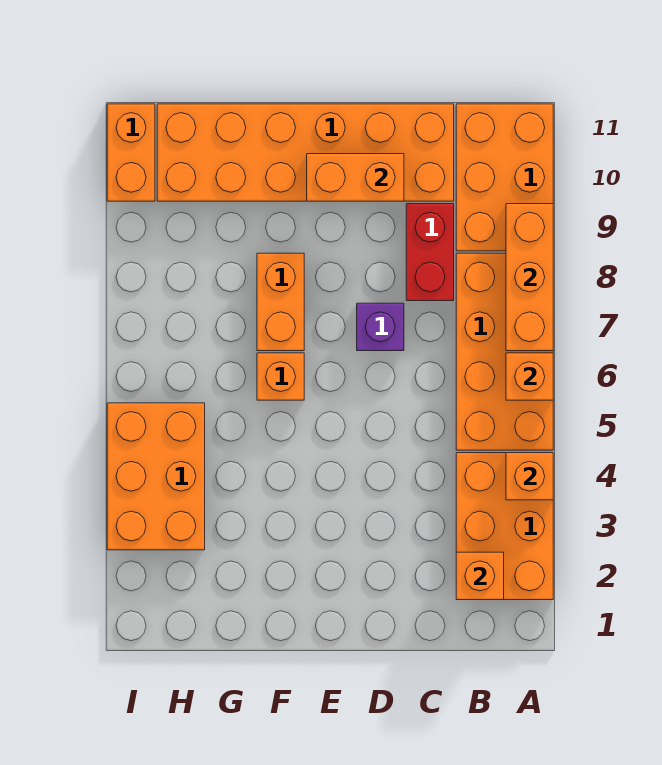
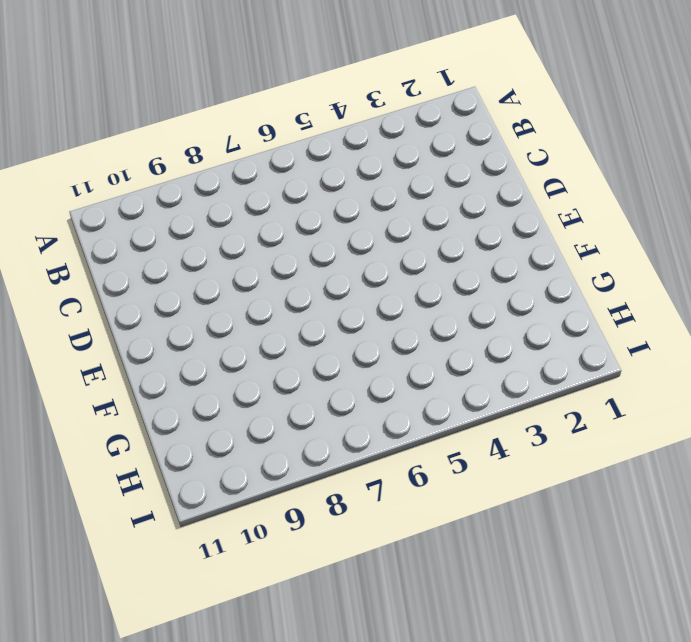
none -> orange brick A2:B4 level 1
none -> orange brick A5:B8 level 1
none -> orange brick A9:B11 level 1

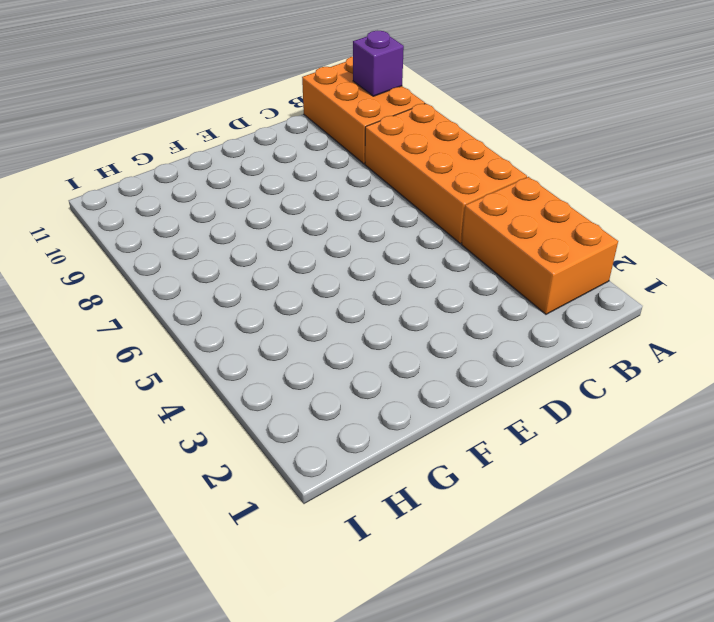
purple brick A10 level 2 -> purple brick D7 level 1
none -> red brick C8:C9 level 1
none -> orange brick C10:H11 level 1
none -> orange brick F6 level 1

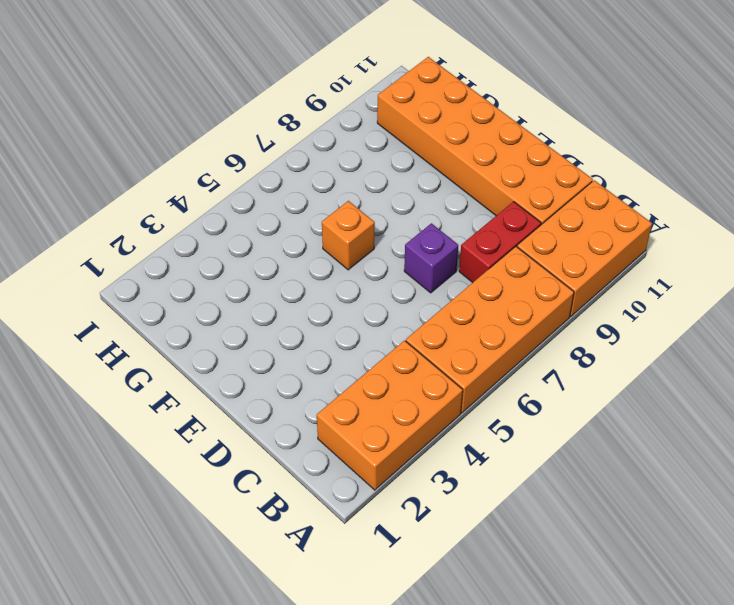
none -> orange brick F7:F8 level 1
none -> orange brick H3:I5 level 1
none -> orange brick I10:I11 level 1

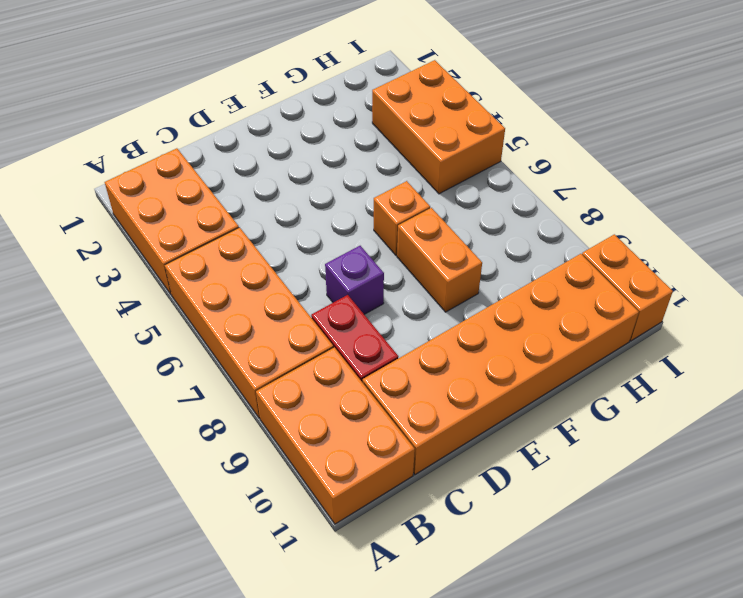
none -> orange brick A4 level 2
none -> orange brick A6 level 2
none -> orange brick A7:A9 level 2

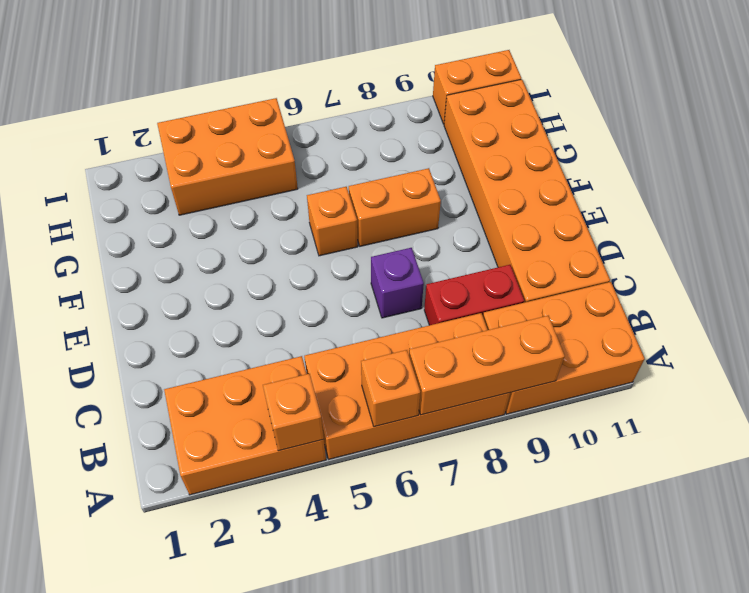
none -> orange brick B2 level 2
none -> orange brick D10:E10 level 2

